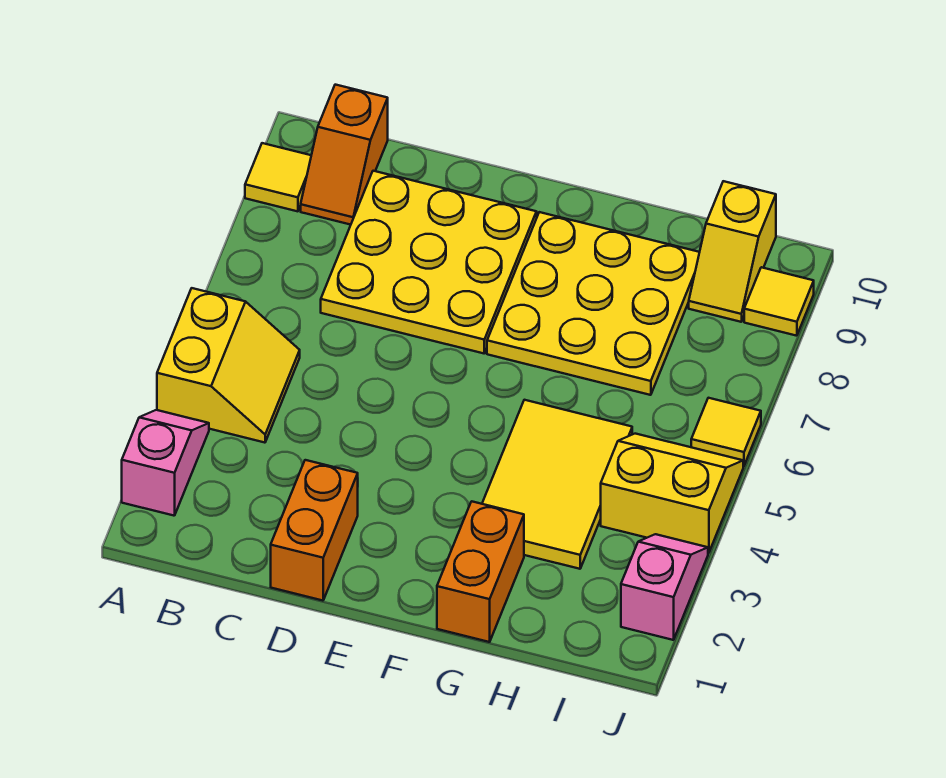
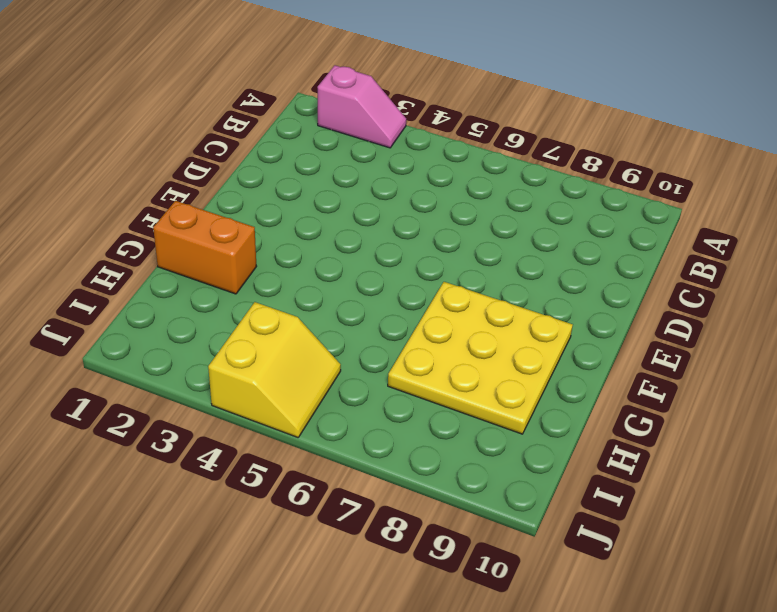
none -> yellow slope A4:B5 level 1 top A
none -> yellow tile A9 level 1
none -> orange slope B9:B10 level 1 top 10

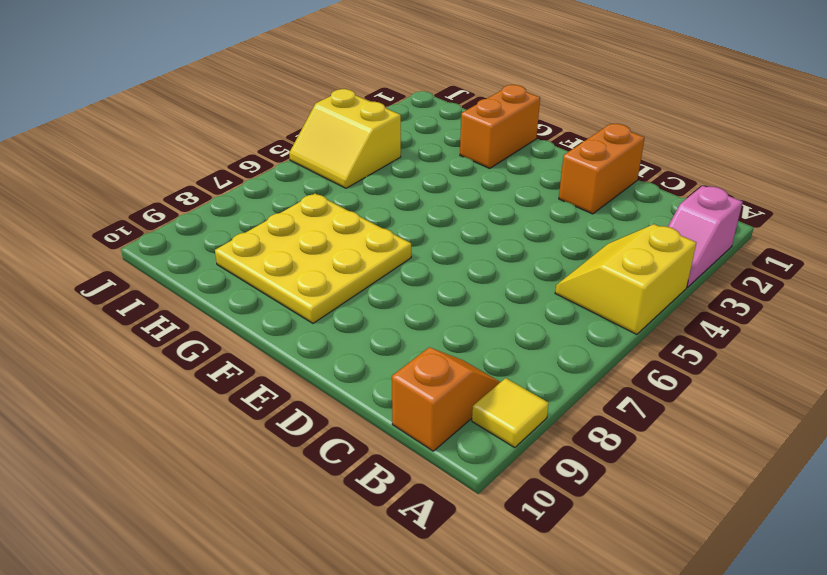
none -> yellow plate C7:E9 level 1
none -> yellow tile G3:H5 level 1
none -> yellow slope I9:I10 level 1 top 10

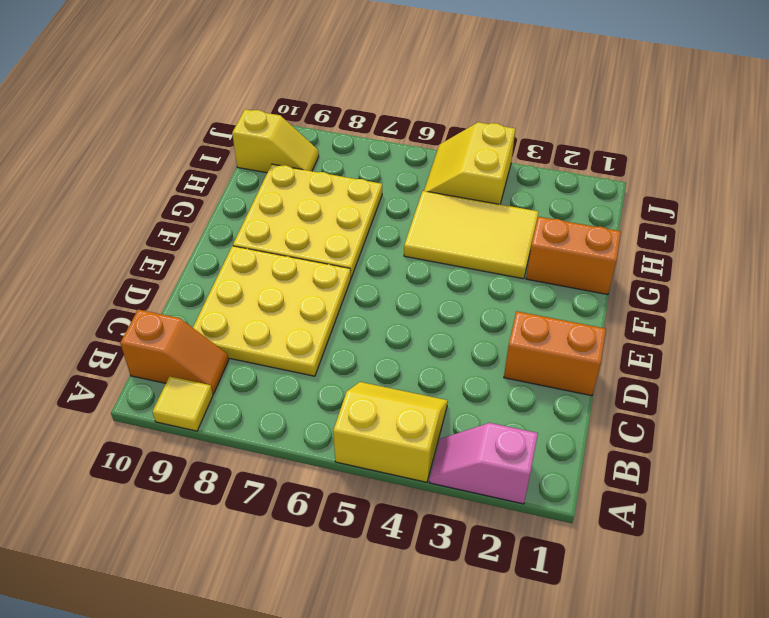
none -> pink slope J2:J3 level 1 top 2
none -> yellow tile J6 level 1
none -> yellow tile J9 level 1

